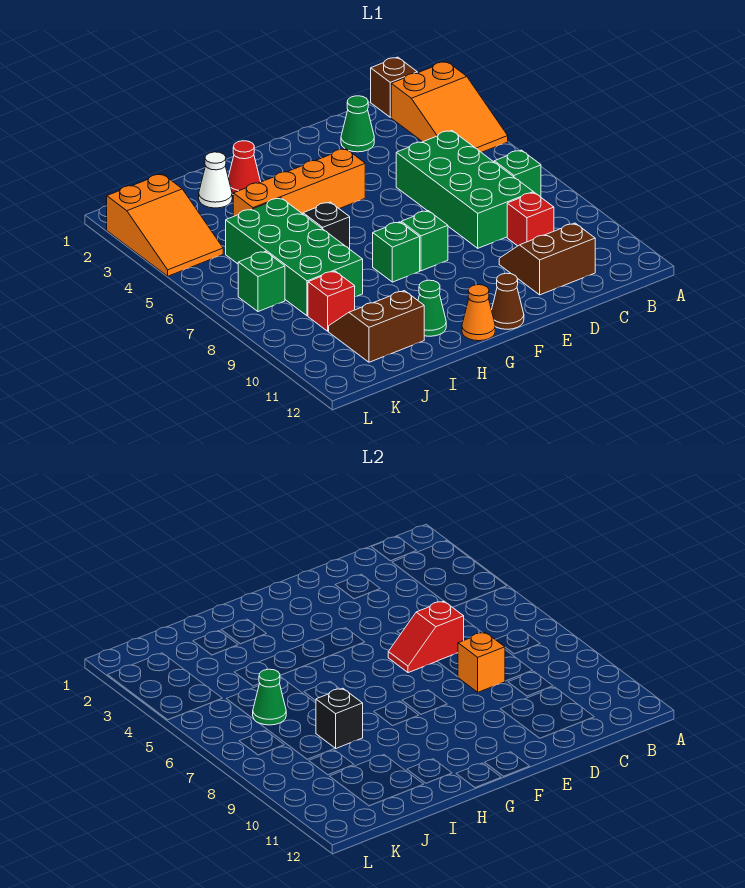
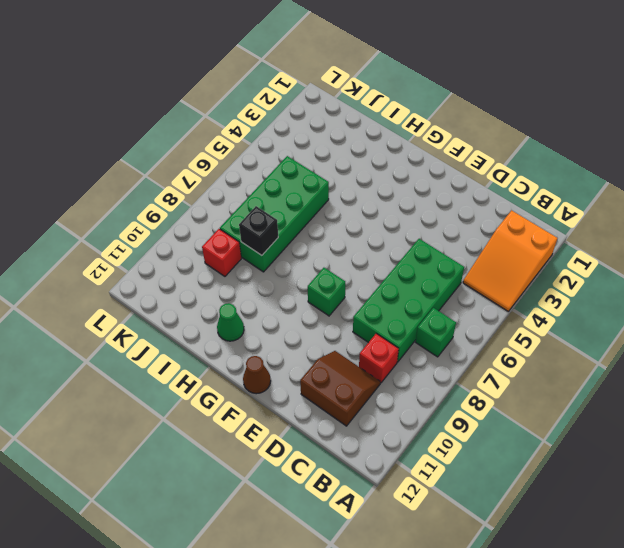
none -> brown brick B1 level 1
none -> green cone D2 level 1
none -> orange brick F4:I4 level 1

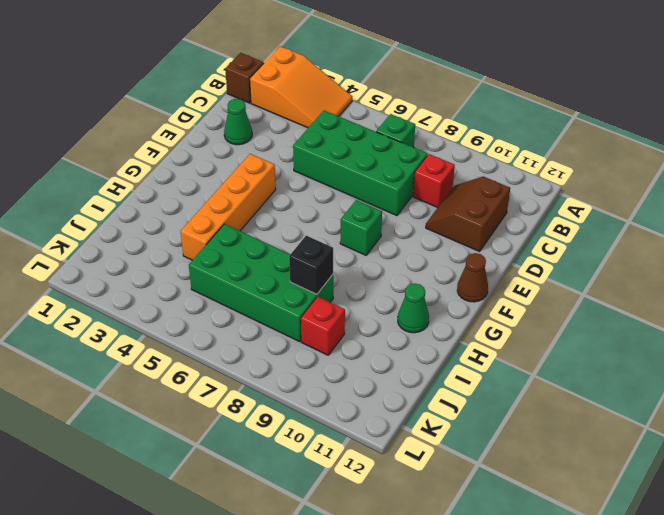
none -> green brick G8 level 1
none -> orange cone G12 level 1
none -> red cone H2 level 1

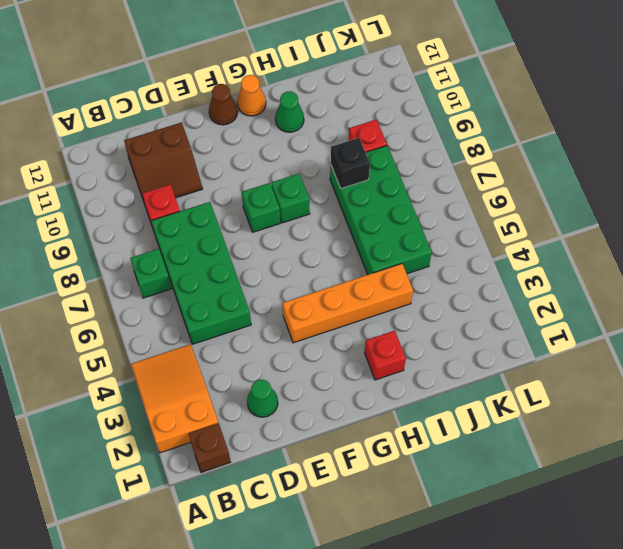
red brick H2 level 1 -> red cone H2 level 1
none -> black brick H6 level 1
none -> white cone I2 level 1
none -> brown slope I10:J11 level 1 top 11

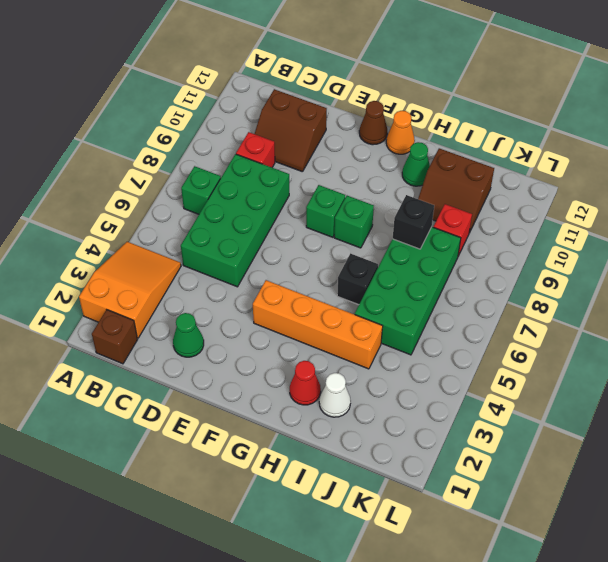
none -> orange slope K2:L4 level 1 top 2
none -> green brick K7 level 1
none -> red slope D6:E6 level 2 top D

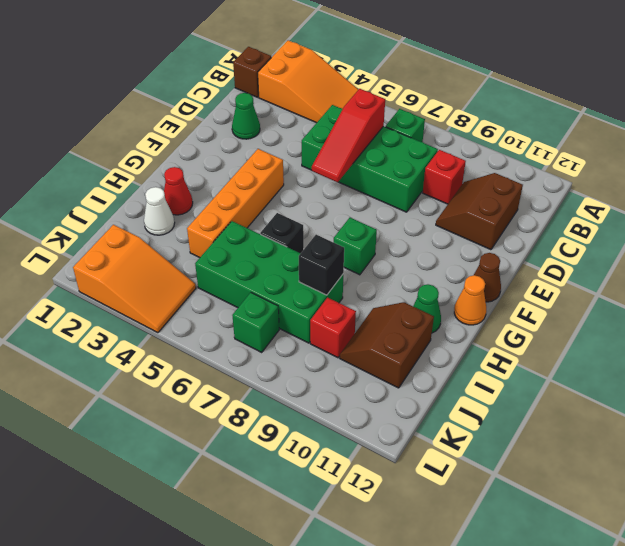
red slope C6:E6 level 2 top C -> red slope D6:E6 level 2 top D
none -> green brick F8 level 1
none -> orange brick D8 level 2
none -> green cone J6 level 2

